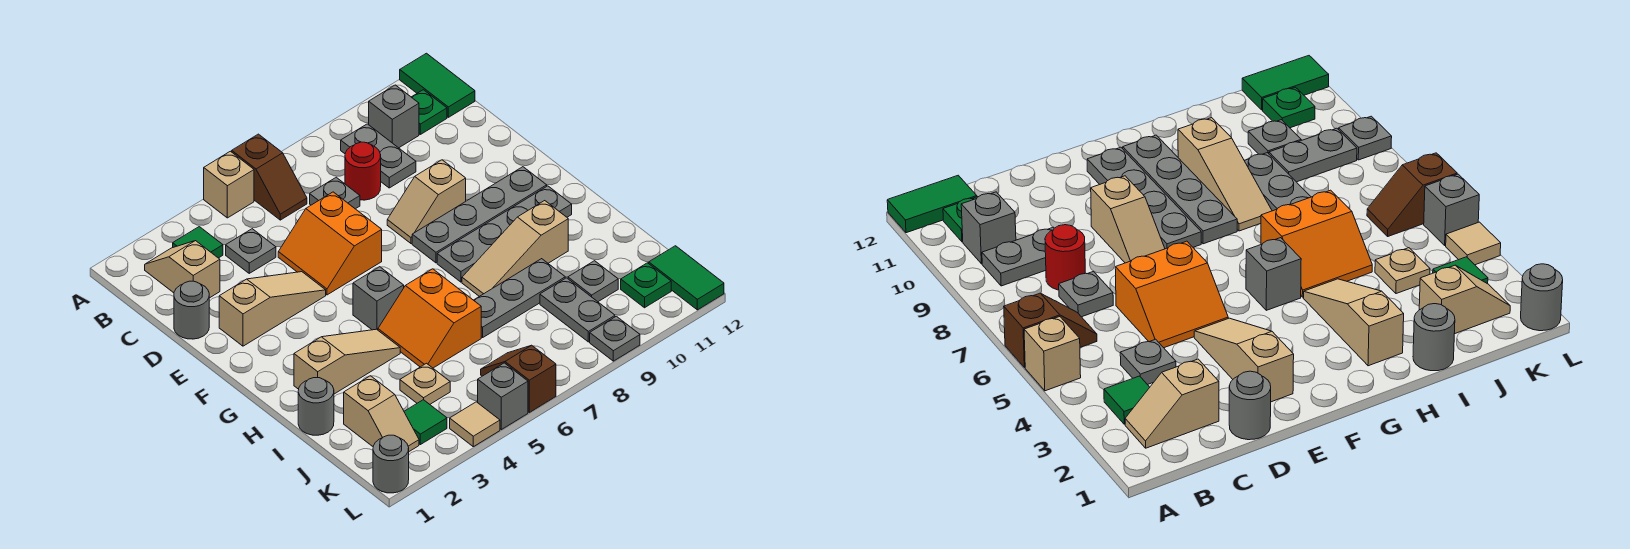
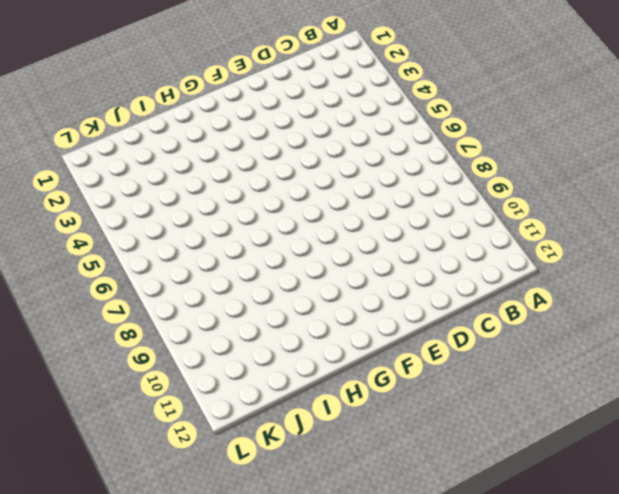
none -> tan brick A5 level 1
none -> brown slope A6:B6 level 1 top A
none -> green tile A12:B12 level 1
none -> tan slope B2:C2 level 1 top C

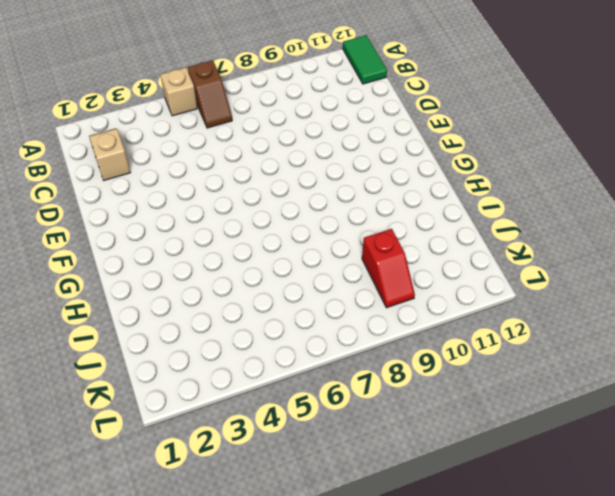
red slope J9:K9 level 1 top J -> grey plate J9:K9 level 1
none -> green tile B3 level 1
none -> grey plate B9:C9 level 1
none -> grey brick B10 level 1
none -> green plate B11 level 1

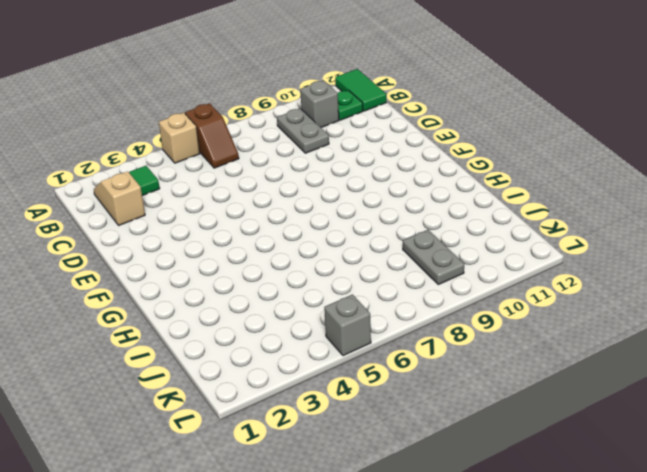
none -> grey plate C4 level 1
none -> grey plate C7 level 1
none -> red round brick C8 level 1
none -> grey round brick D1 level 1

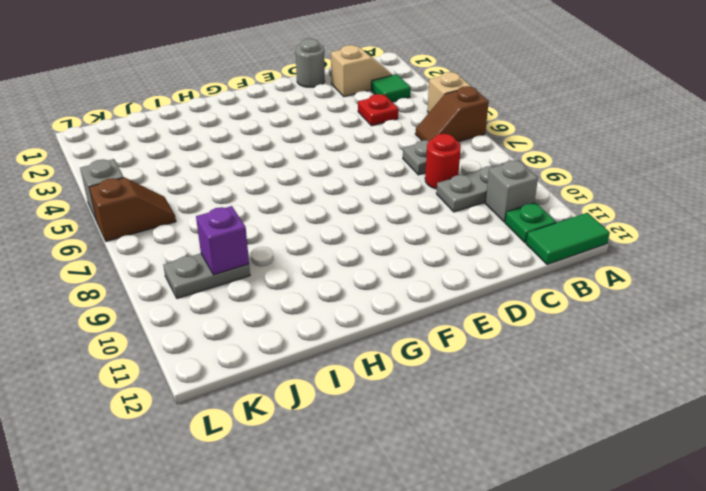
red plate C4 level 1 -> grey plate C4 level 1
purple brick J9 level 2 -> none
none -> orange slope D5:E6 level 1 top 6
none -> tan slope E2:E4 level 1 top 2
none -> tan slope E8:E9 level 1 top 9
none -> grey plate F8:F11 level 1

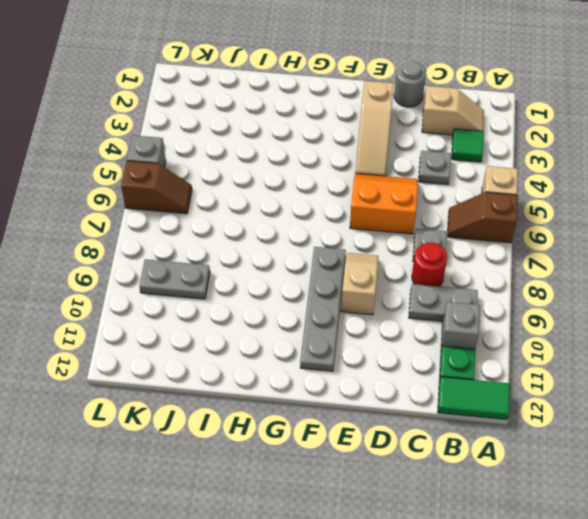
none -> grey brick G5 level 1
none -> grey plate G8:G11 level 1
none -> tan slope H2:H4 level 1 top 2
none -> orange slope H5:I6 level 1 top 6

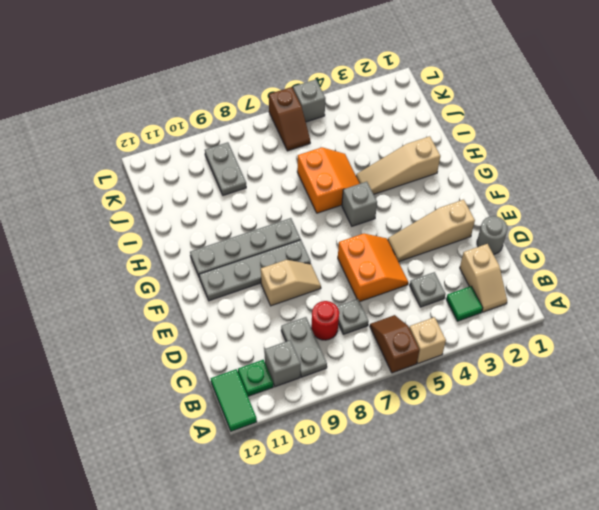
none -> tan slope H8:H10 level 1 top 10
none -> grey round brick I1 level 1
none -> grey plate I7:I9 level 1
none -> tan slope J2:K2 level 1 top J

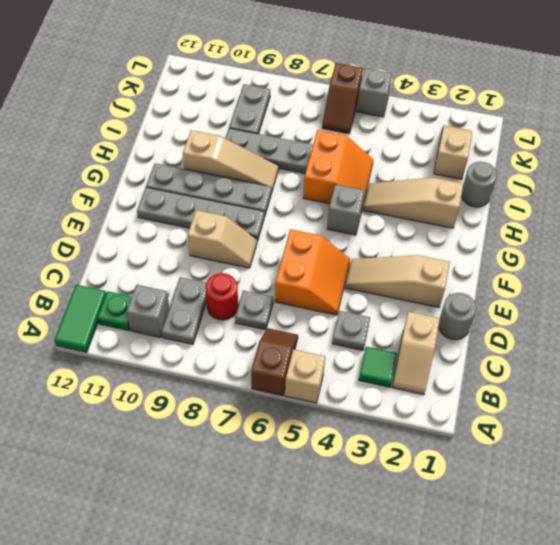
none -> tan plate J4 level 1
none -> grey plate J10 level 1
none -> green tile K3 level 1
none -> green plate K11 level 1

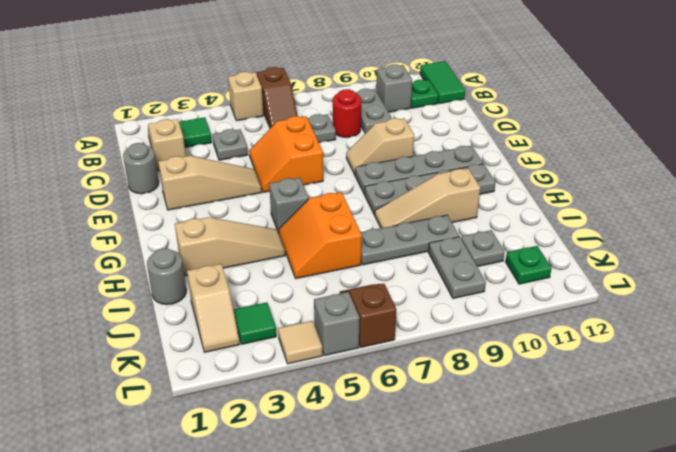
none -> tan plate J4 level 1
none -> green tile K12:L12 level 1
none -> grey round brick L1 level 1
none -> grey plate L9 level 1

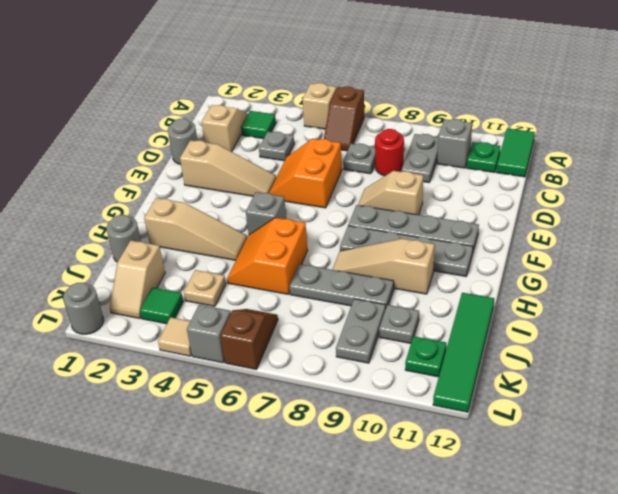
green tile I12:L12 level 1 -> green tile K12:L12 level 1
none -> grey plate L9 level 1

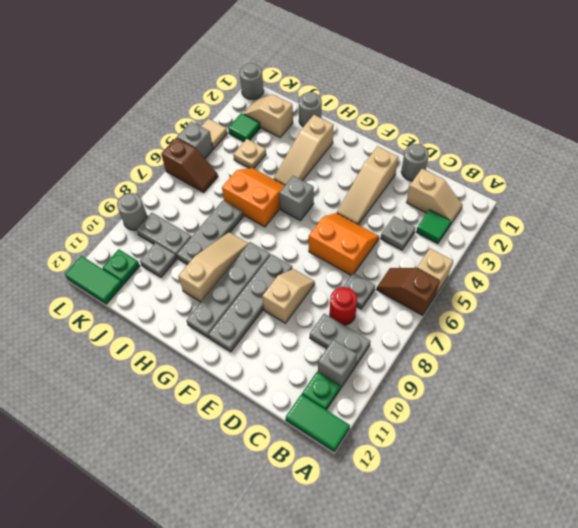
grey round brick L9 level 1 -> grey plate L9 level 1

